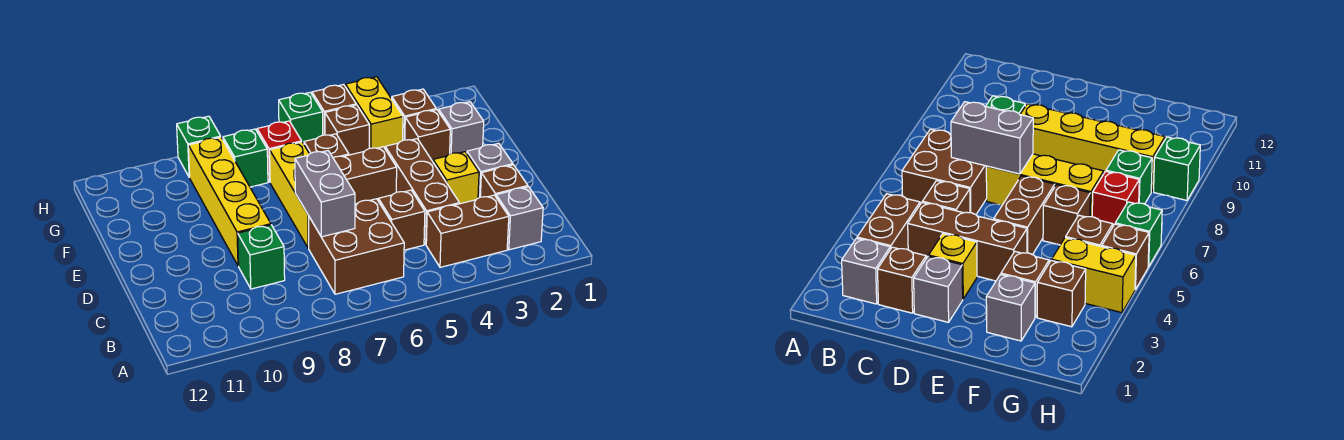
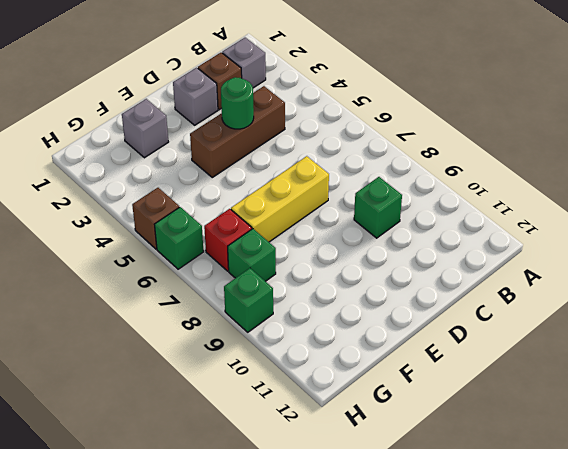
green round brick D4 level 2 -> none
none -> brown brick B3:B4 level 1
none -> brown brick B6:C7 level 1
none -> brown brick C5 level 1

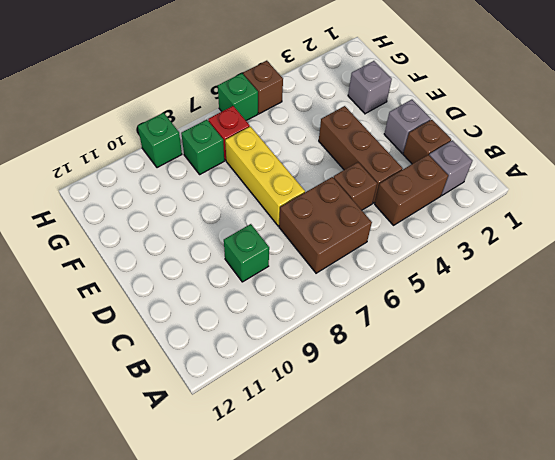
none -> yellow brick D3 level 1
none -> yellow brick D9:G9 level 1
none -> brown brick E5:E6 level 1

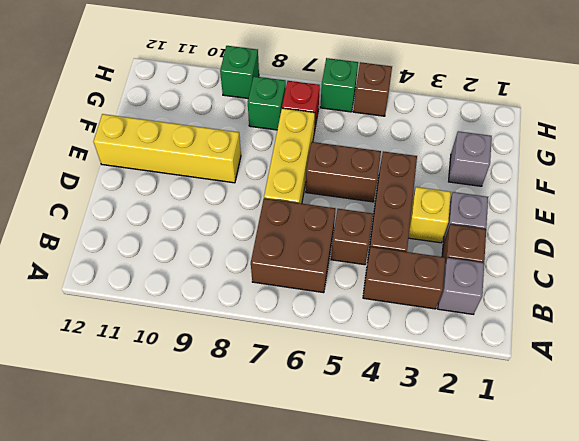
yellow brick E9:E12 level 1 -> yellow brick D9:G9 level 1
none -> green brick C9 level 1
none -> brown brick F3 level 1
none -> brown brick F6 level 1

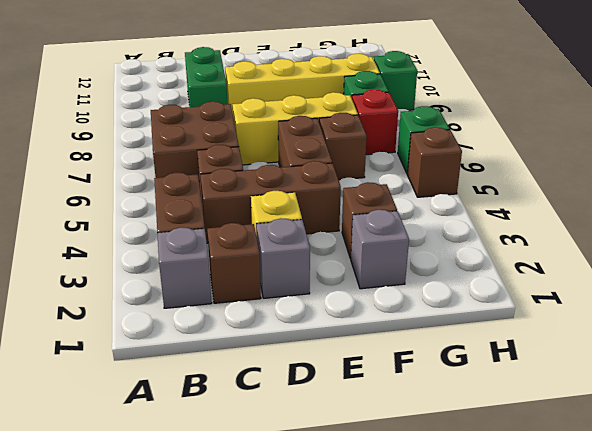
green brick C9:C10 level 1 -> green brick C9 level 1
none -> brown brick G3 level 1
none -> yellow brick G4:H4 level 1
none -> brown brick G5 level 1

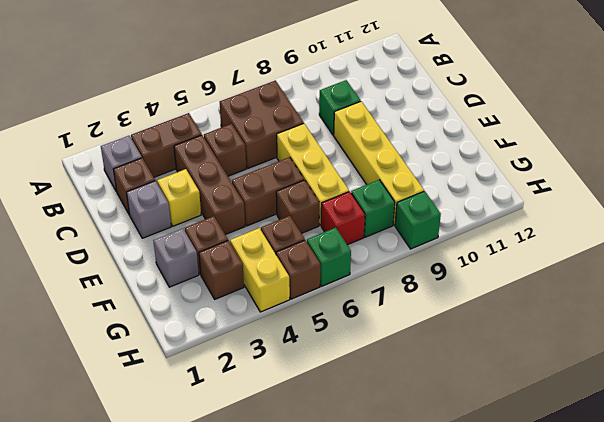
none -> grey brick C7:D7 level 2

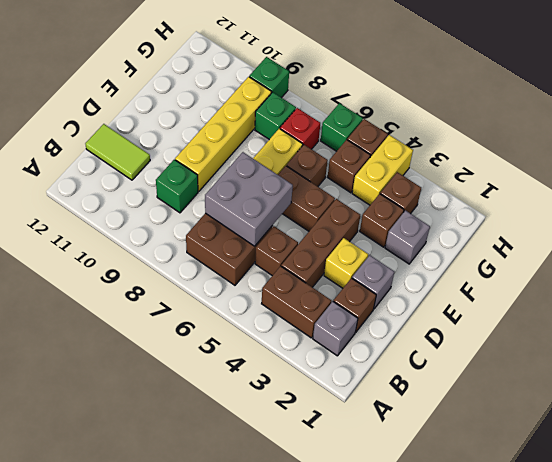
grey brick C6:D7 level 2 -> grey brick C7:D7 level 2
lime tile C11:C12 level 1 -> none

